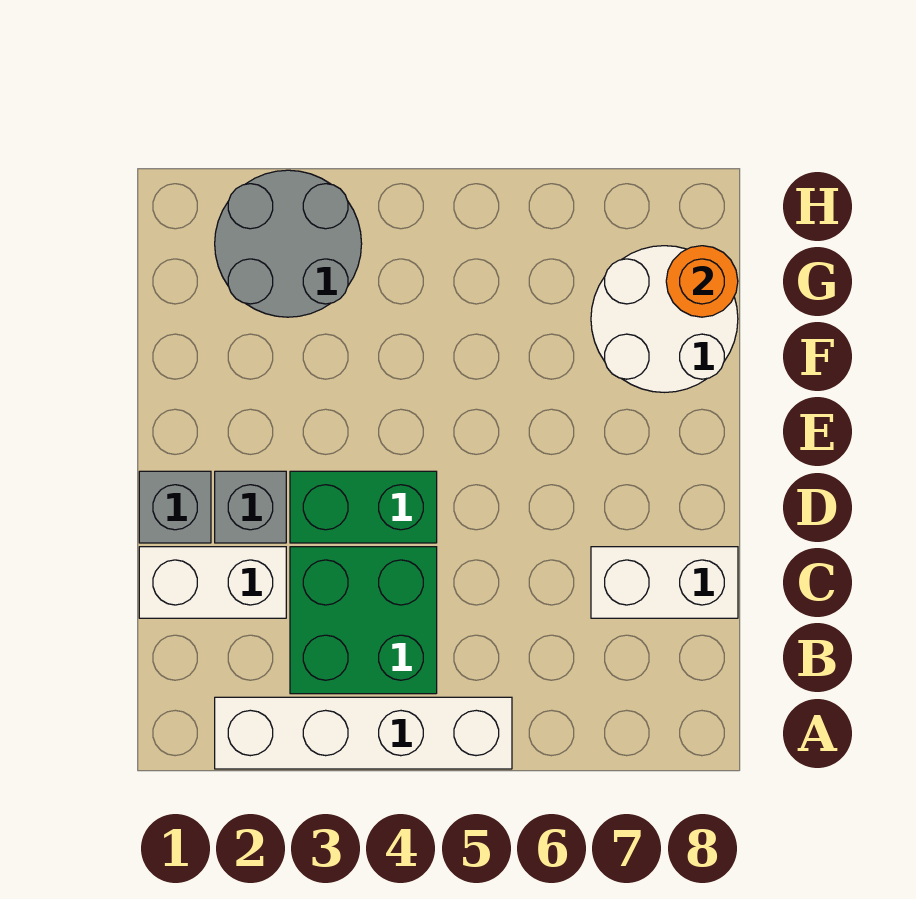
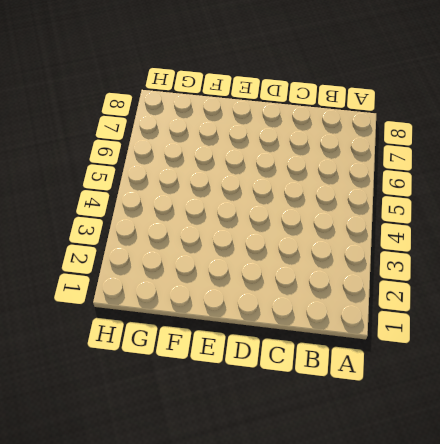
none -> white brick A2:A5 level 1
none -> green brick B3:C4 level 1

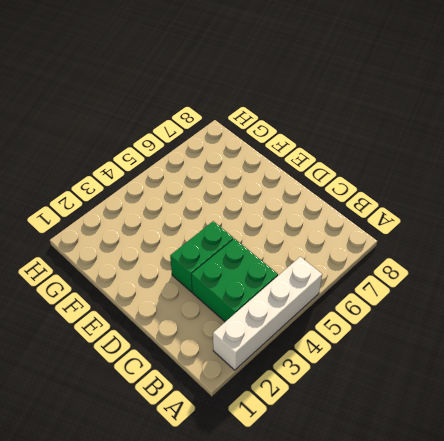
none -> white brick C1:C2 level 1
none -> white brick C7:C8 level 1

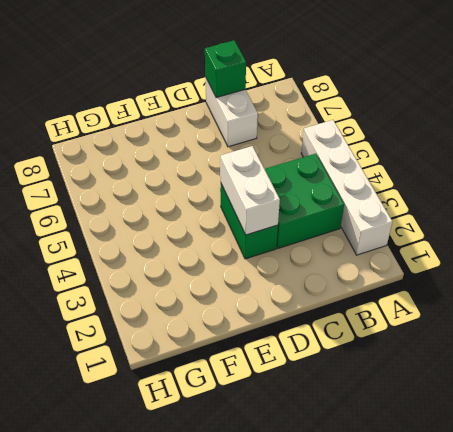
green brick C8 level 2 -> none
white brick D3:D4 level 2 -> white brick C1:C2 level 1
none -> grey brick D1 level 1
none -> grey brick D2 level 1

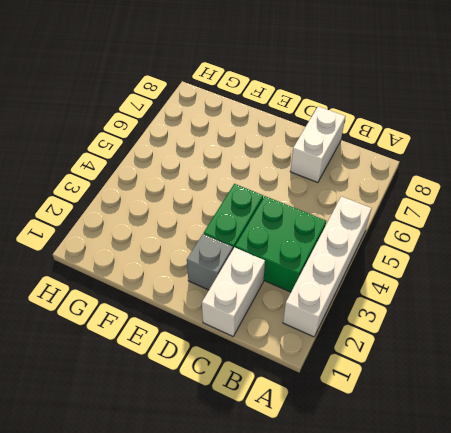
none -> grey brick D1 level 1
none -> white round brick F7:G8 level 1

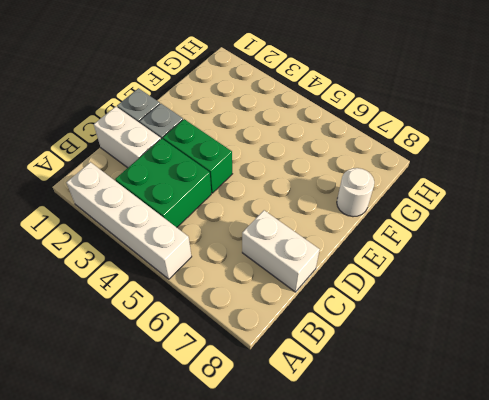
white round brick F8 level 1 -> white round brick F7:G8 level 1
none -> grey round brick G2:H3 level 1
none -> orange round brick G8 level 2

